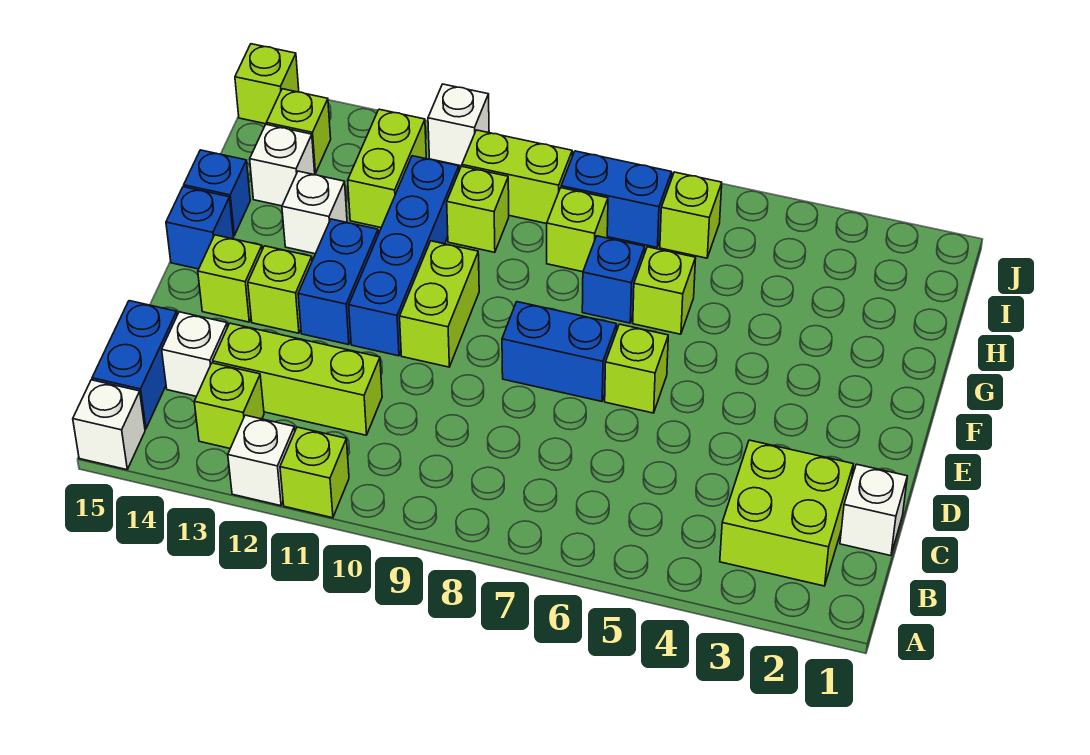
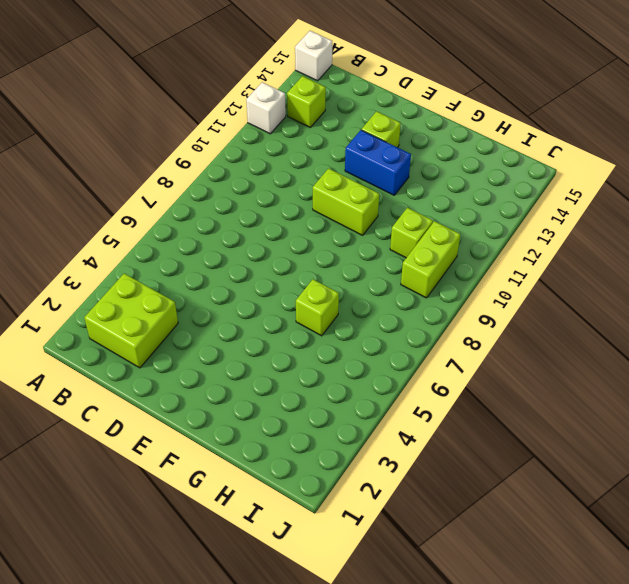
none -> lime brick A11 level 1
none -> blue brick B15:C15 level 1
none -> white brick C1 level 1
none -> lime brick C11:C13 level 1

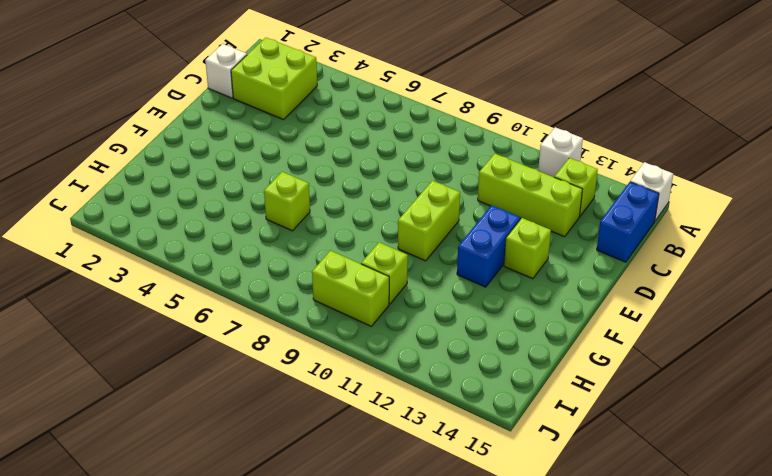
none -> lime brick A11 level 1
none -> white brick C14 level 1
none -> lime brick E6 level 1
none -> blue brick E7:E8 level 1

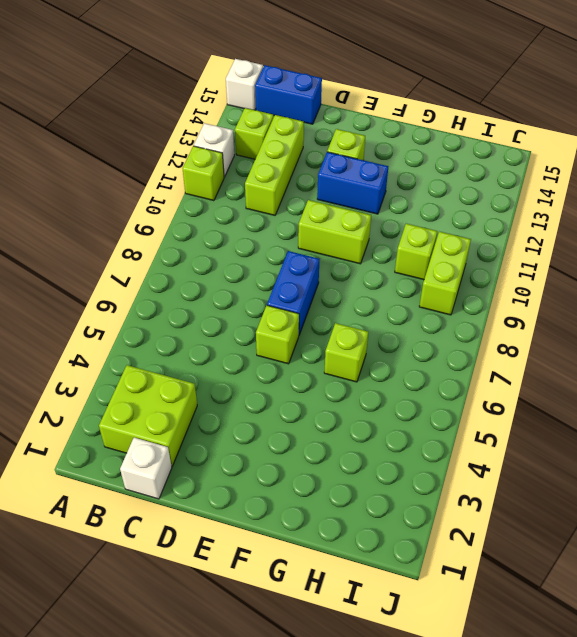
none -> white brick C14 level 1
none -> blue brick E11:H11 level 1
none -> lime brick E14 level 1
none -> blue brick F15 level 1

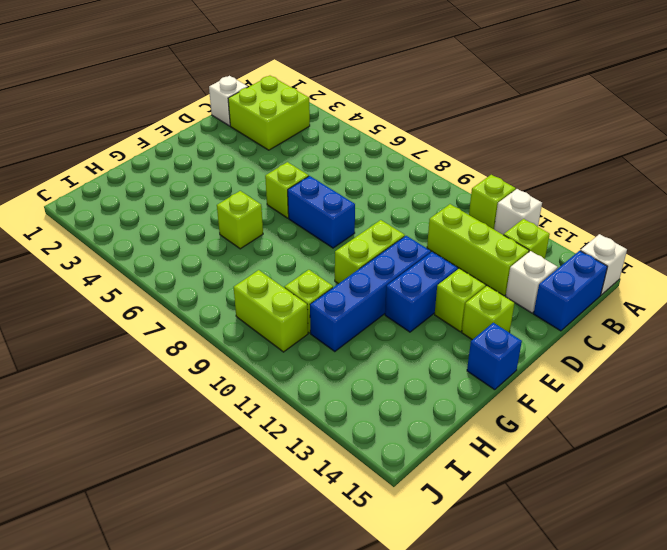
none -> blue brick G7 level 1
none -> white brick G13 level 1
none -> blue brick G15 level 1
none -> lime brick H8 level 1

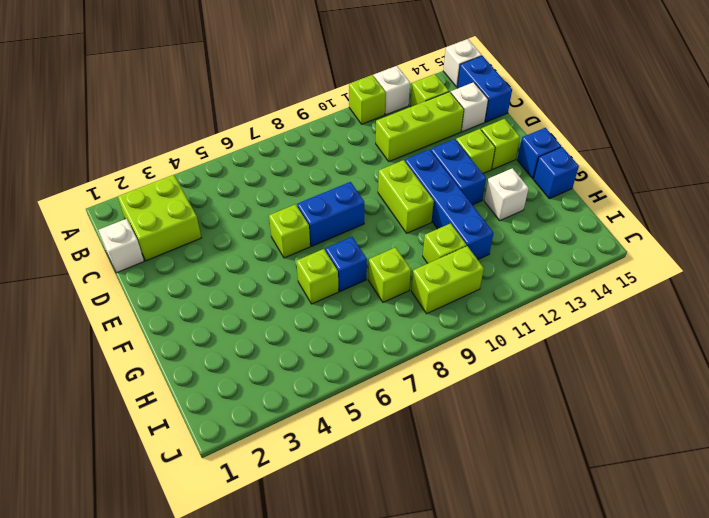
none -> lime brick H12:I12 level 1
none -> white brick H14 level 1
none -> lime brick I6 level 1
none -> blue brick I7:I8 level 1

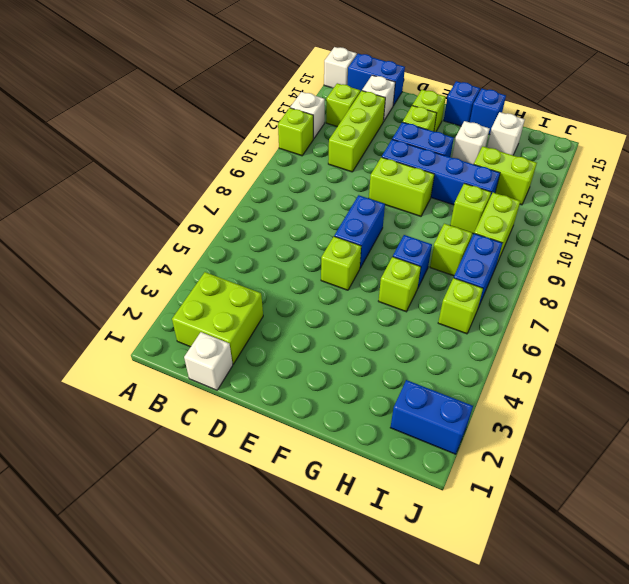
blue brick I2:J2 level 1 -> none
none -> lime brick I14 level 1
none -> white brick J11 level 1
none -> lime brick J15 level 1

